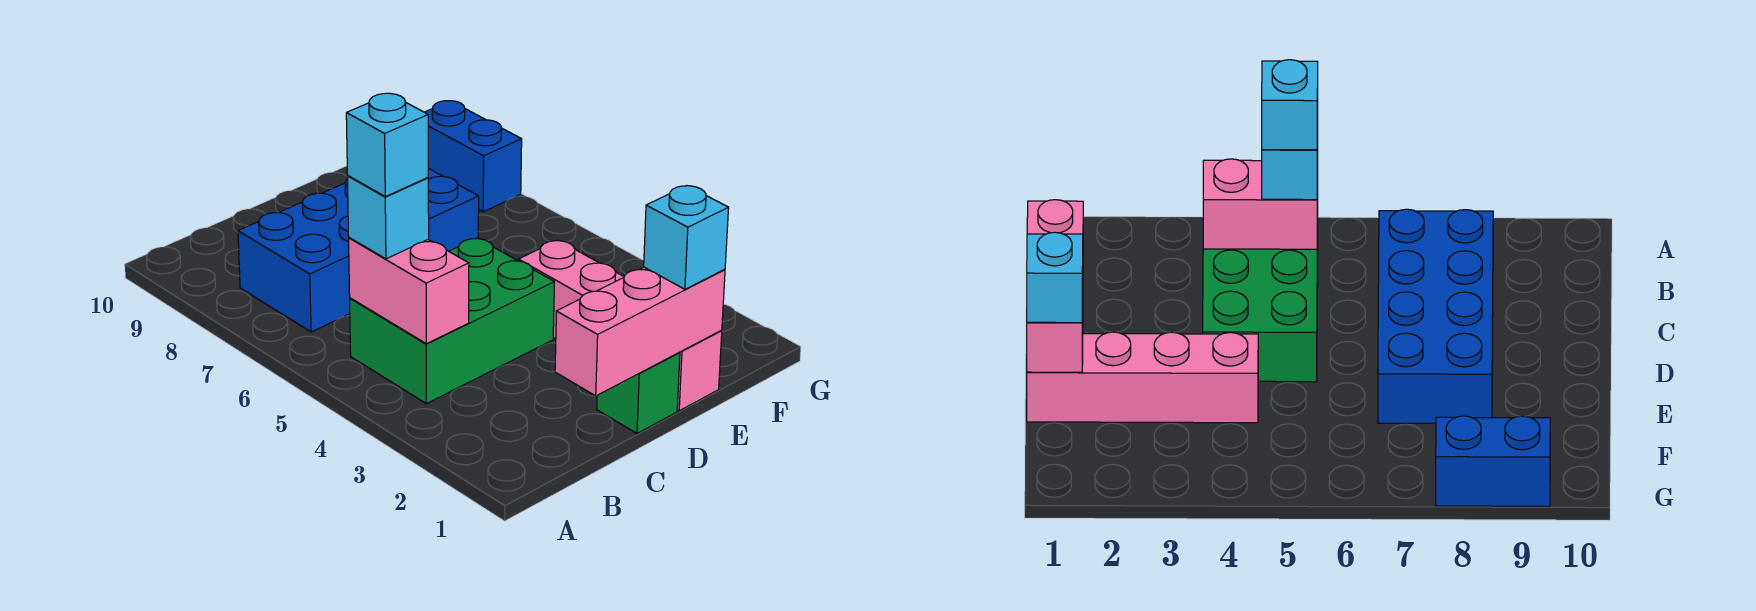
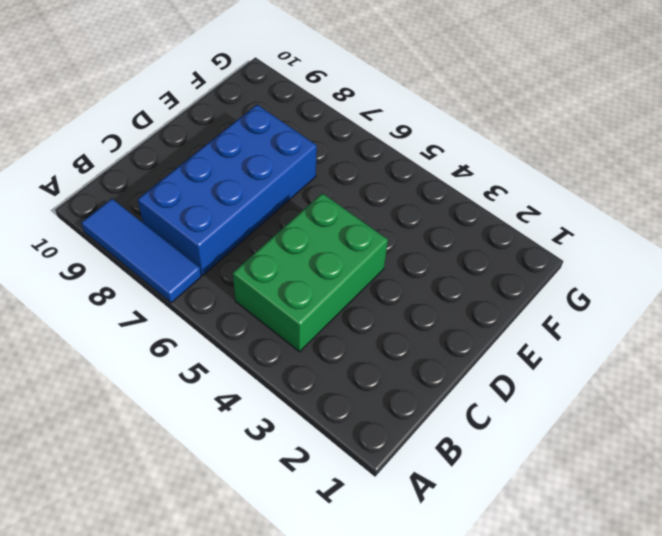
blue tile A7:A9 level 1 -> none
none -> green brick D1 level 1
none -> pink brick E1:E4 level 1

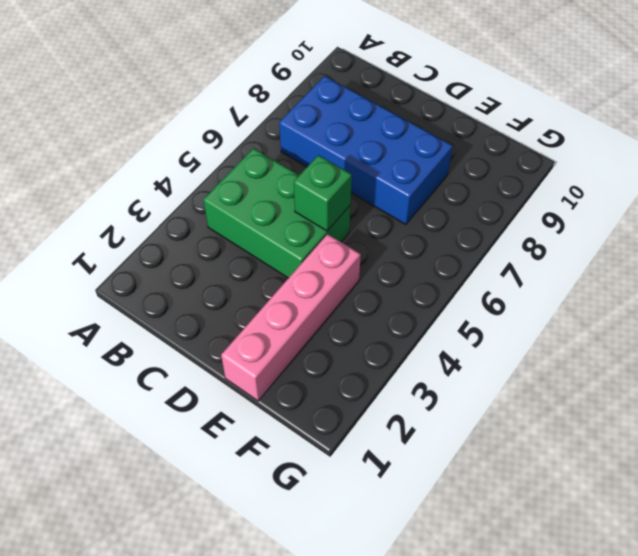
green brick D5 level 2 -> green brick D1 level 1
none -> blue brick G8:G9 level 1
none -> pink brick B4:B5 level 2

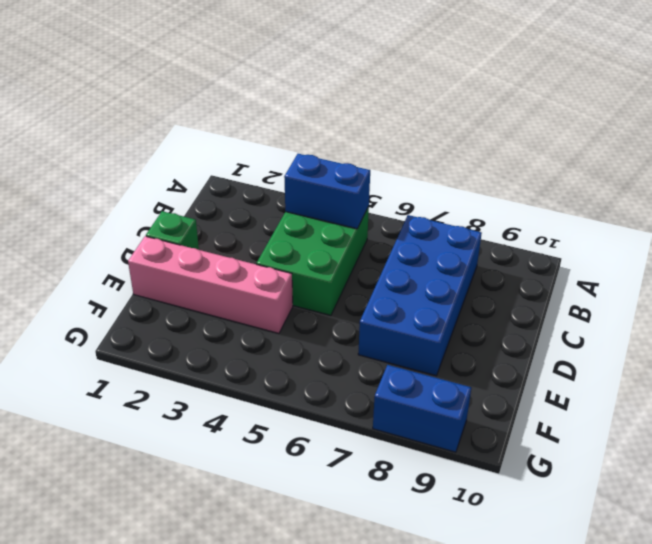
blue brick B4:B5 level 2 -> pink brick B4:B5 level 2
none -> pink brick C1:E1 level 2
none -> cyan brick B5 level 3

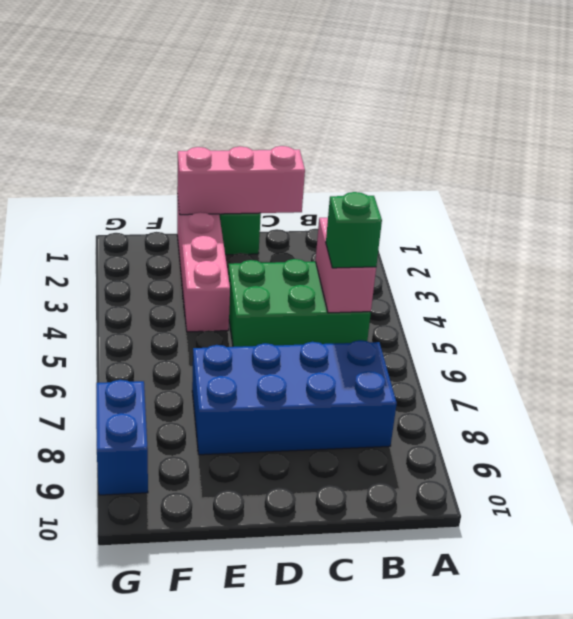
green brick B5 level 3 -> cyan brick B5 level 3
none -> cyan brick E1 level 3
none -> cyan brick B5 level 4

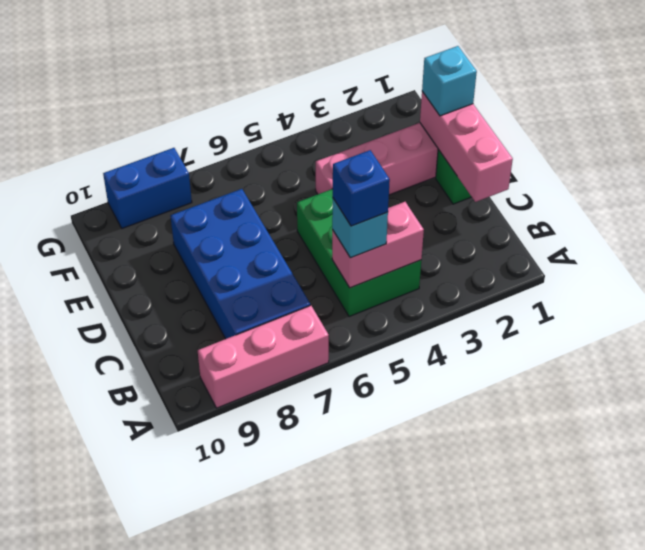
pink brick A7:A9 level 1 -> none
blue brick B5 level 4 -> cyan brick B5 level 4

